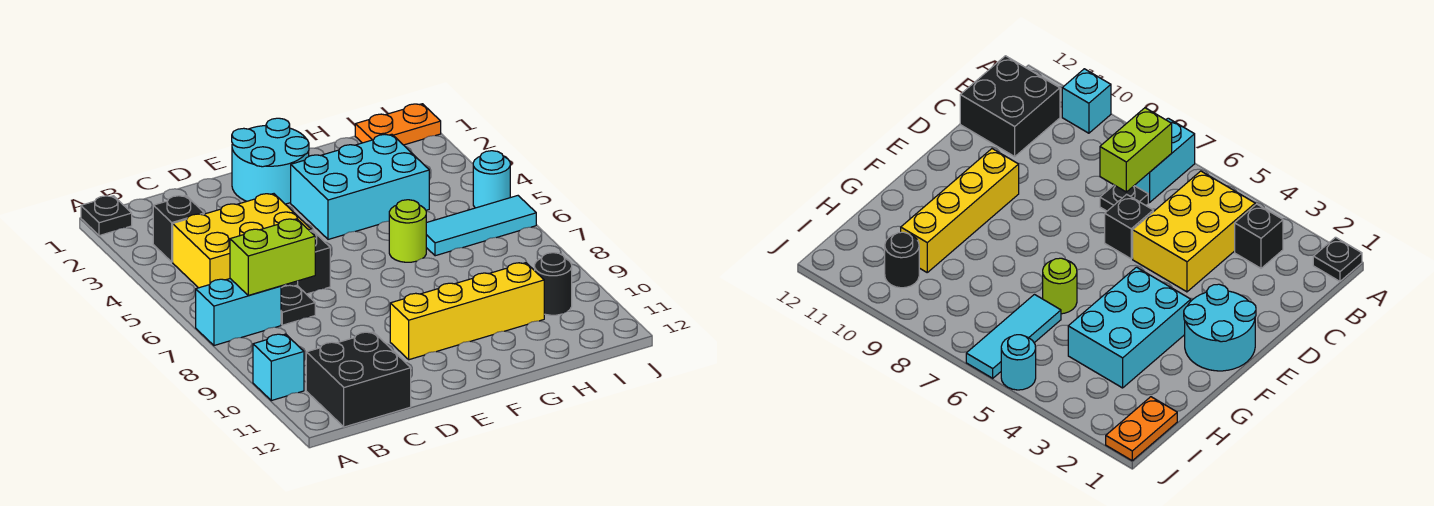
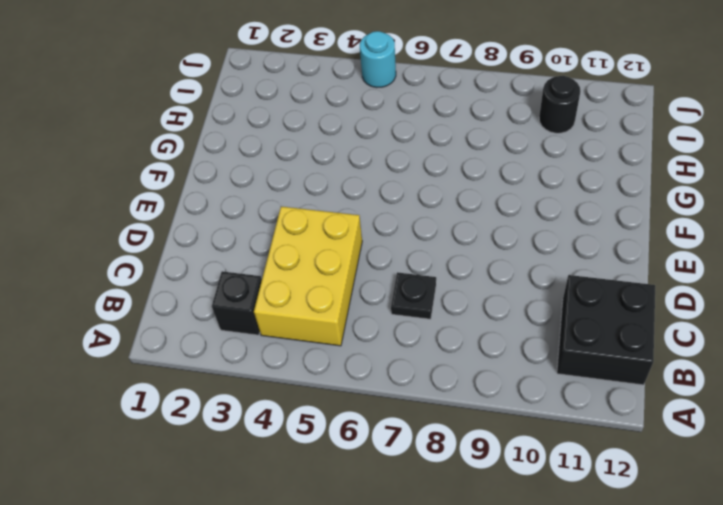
none -> black plate A1 level 1
none -> cyan brick A7:B7 level 1
none -> cyan brick A10 level 1

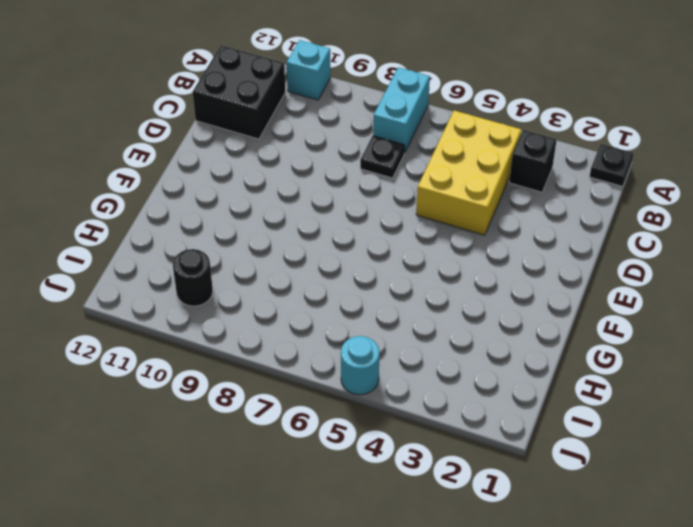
none -> black brick D6 level 1
none -> cyan round brick E1:F2 level 1
none -> yellow brick E10:H10 level 1

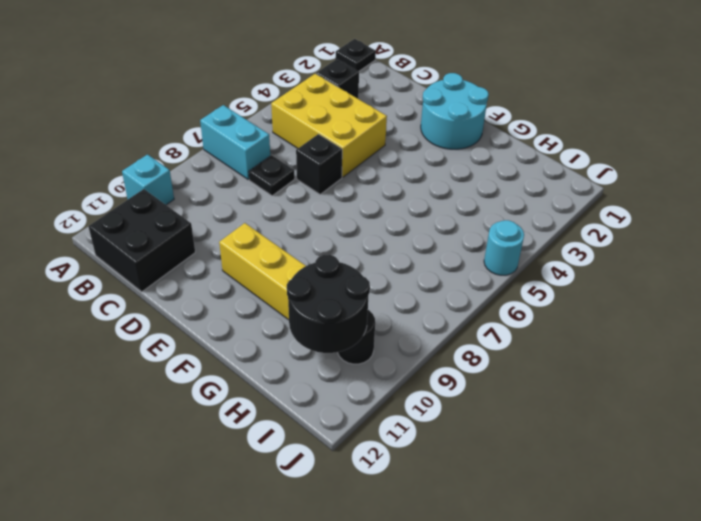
black round brick H10:I11 level 2 -> none
none -> cyan brick F3:H4 level 1
none -> lime round brick G6 level 1
none -> cyan tile H6:J6 level 1

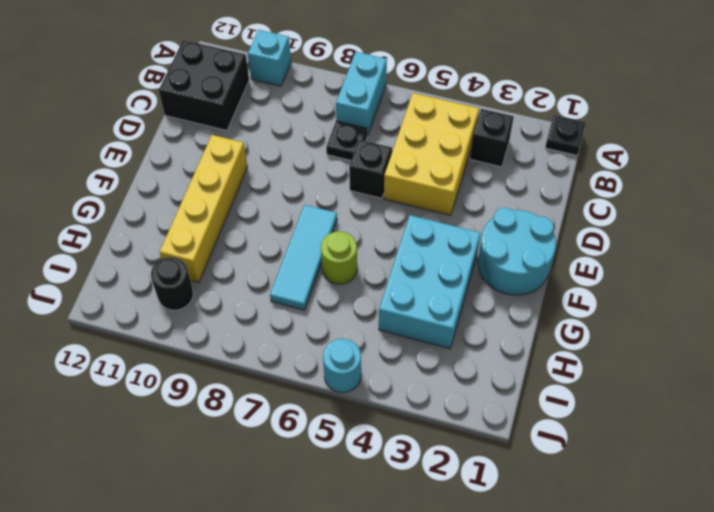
cyan tile F7:H7 level 1 -> cyan tile H6:J6 level 1
none -> orange plate I1:J1 level 1
none -> lime brick B7:C7 level 2

